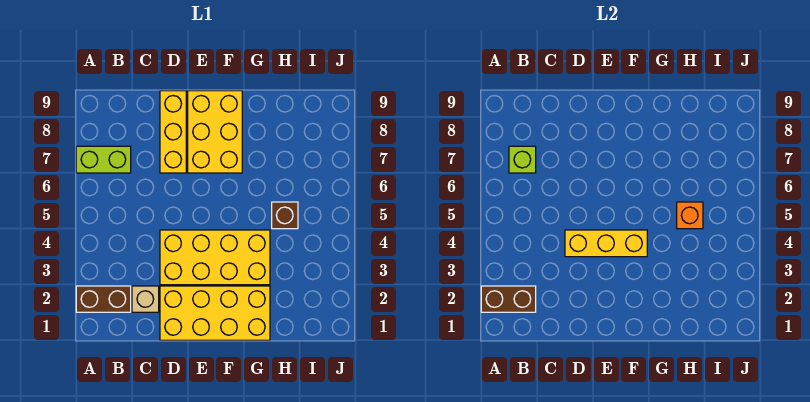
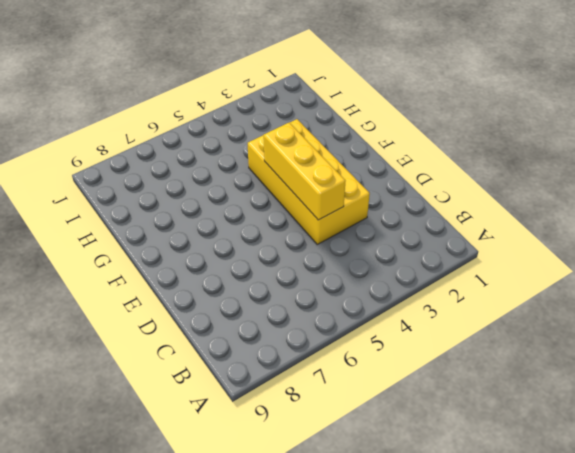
none -> brown brick A2:B2 level 1
none -> lime brick A7:B7 level 1
none -> tan brick C2 level 1

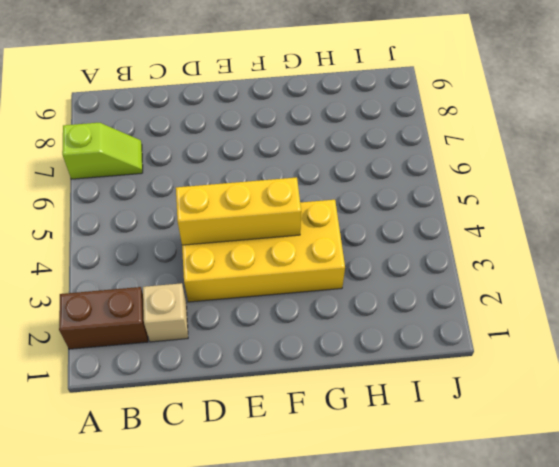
lime slope A7:B7 level 1 top A -> lime brick A7:B7 level 1
none -> yellow brick D1:G2 level 1
none -> yellow brick D7:D9 level 1
none -> yellow brick E7:F9 level 1

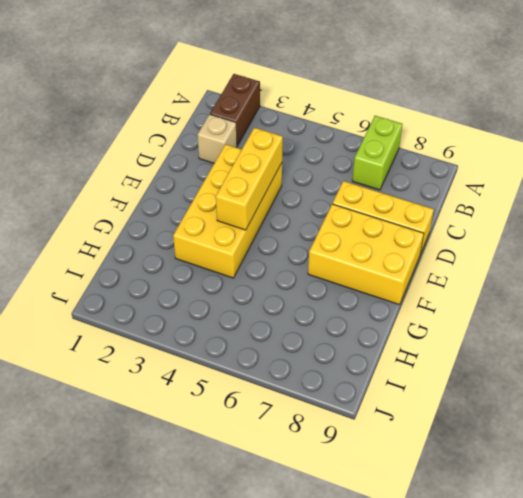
none -> yellow brick D1:G2 level 1
none -> brown brick H5 level 1
none -> brown brick A2:B2 level 2

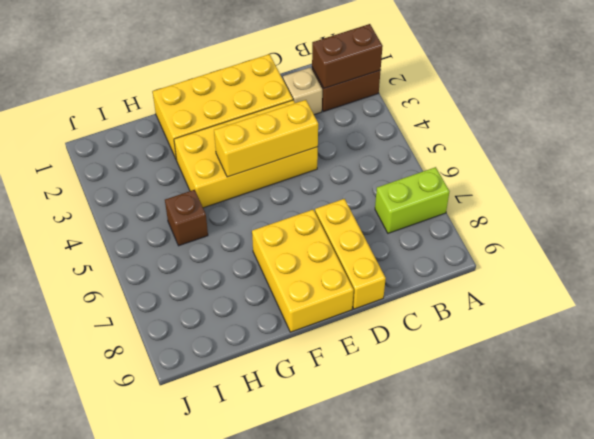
none -> lime brick B7 level 2
none -> orange brick H5 level 2

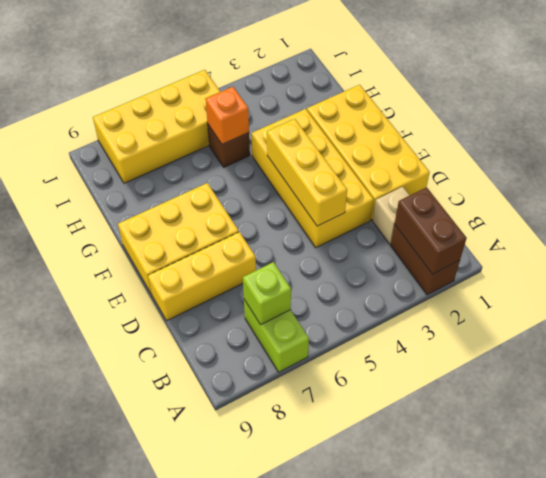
yellow brick I5:J8 level 1 -> none

